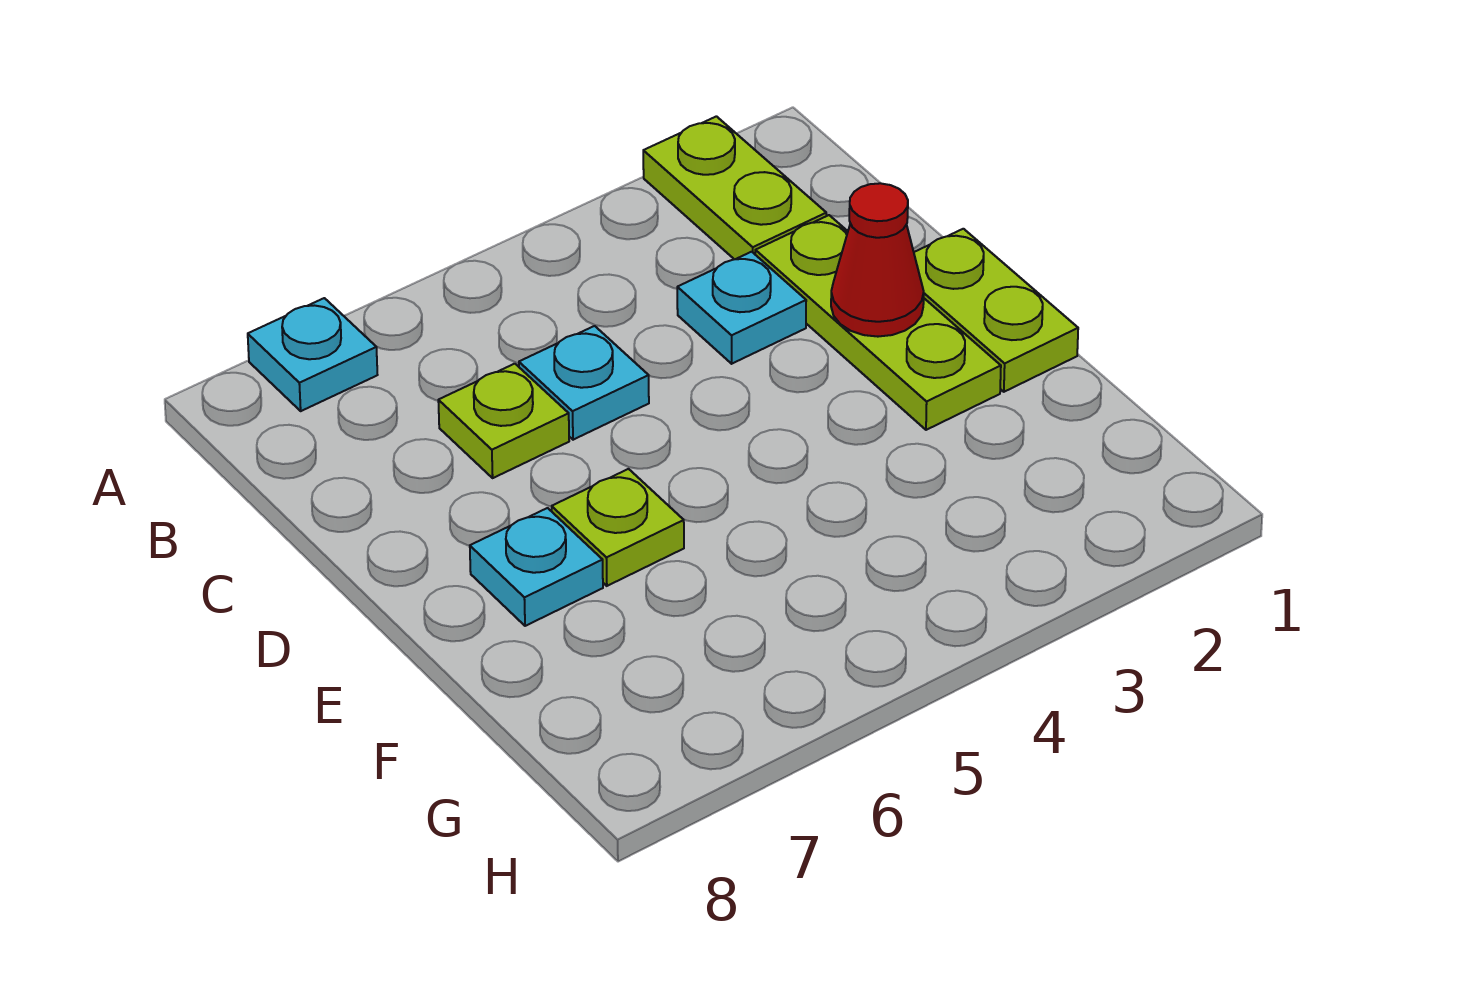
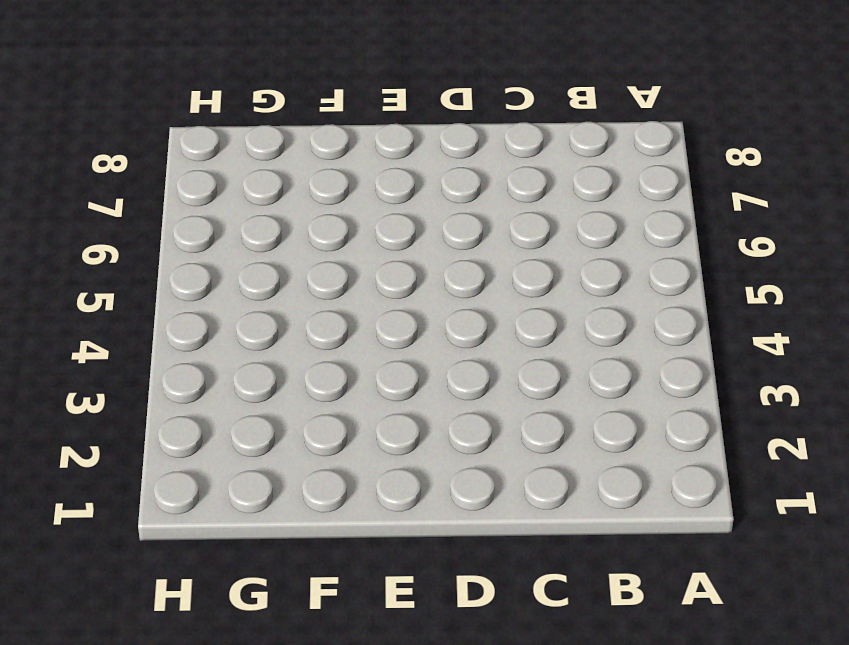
none -> lime plate A2:B2 level 1
none -> cyan plate A7 level 1

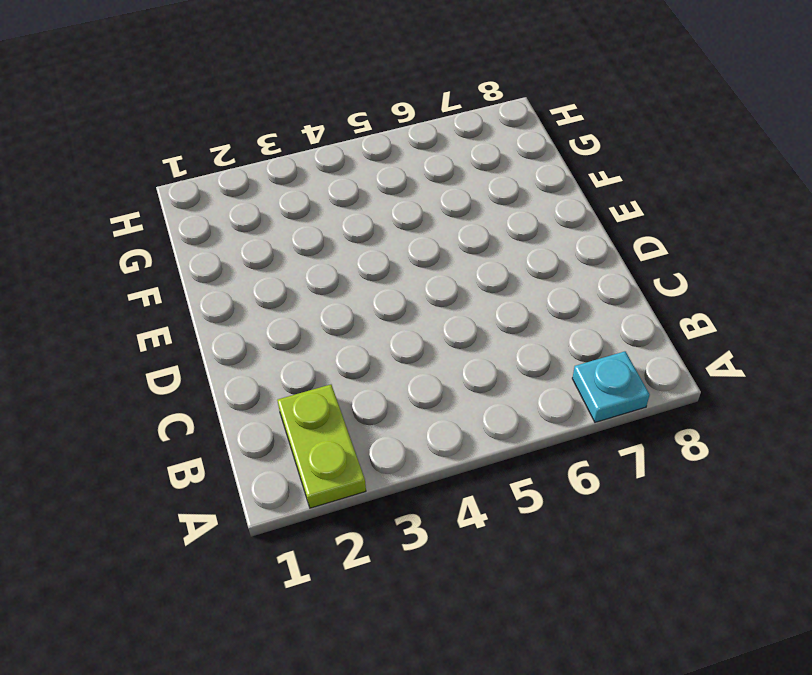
none -> lime plate C2:E2 level 1
none -> cyan plate C3 level 1

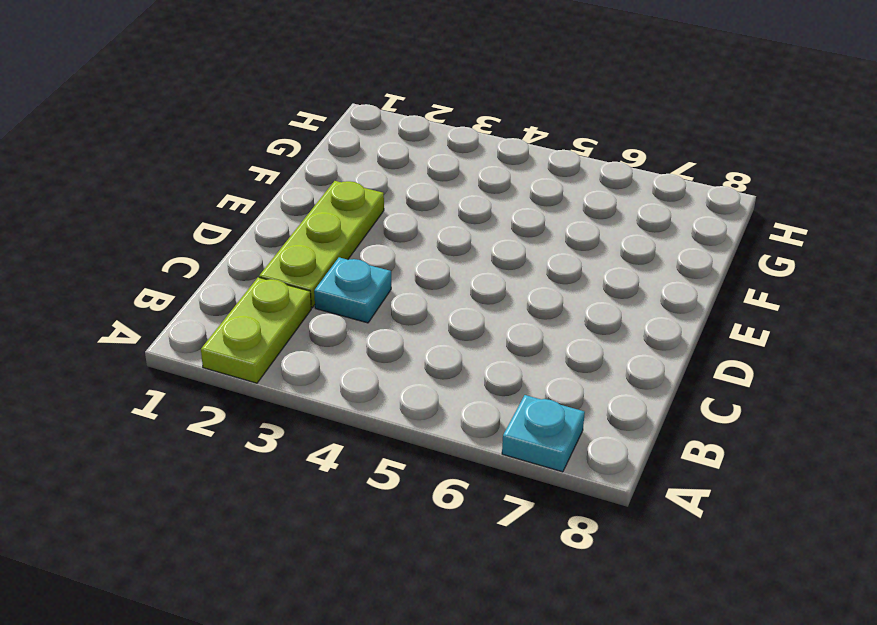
none -> cyan plate C5 level 1
none -> lime plate C6 level 1

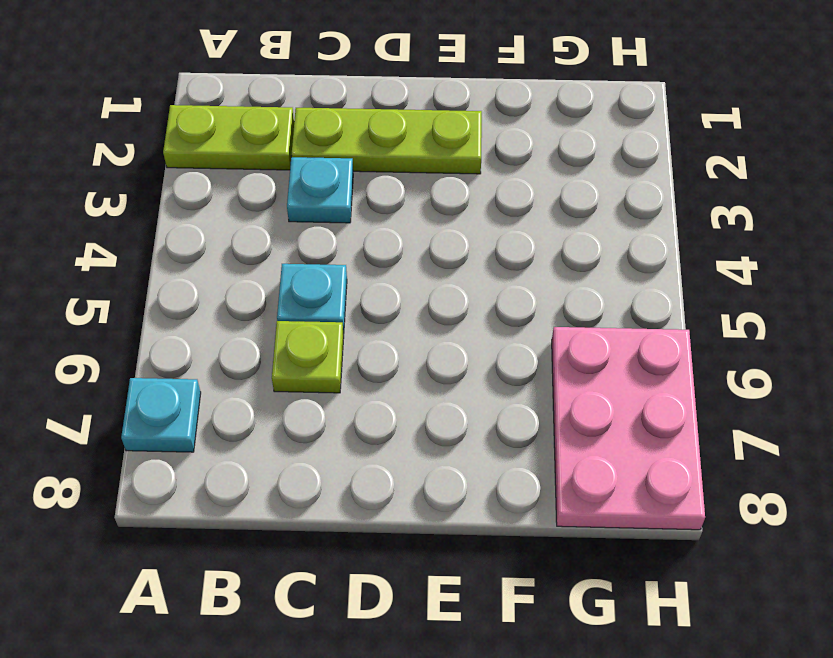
pink plate G6:H8 level 1 -> none
none -> lime plate D1:E1 level 1
none -> lime plate E6 level 1

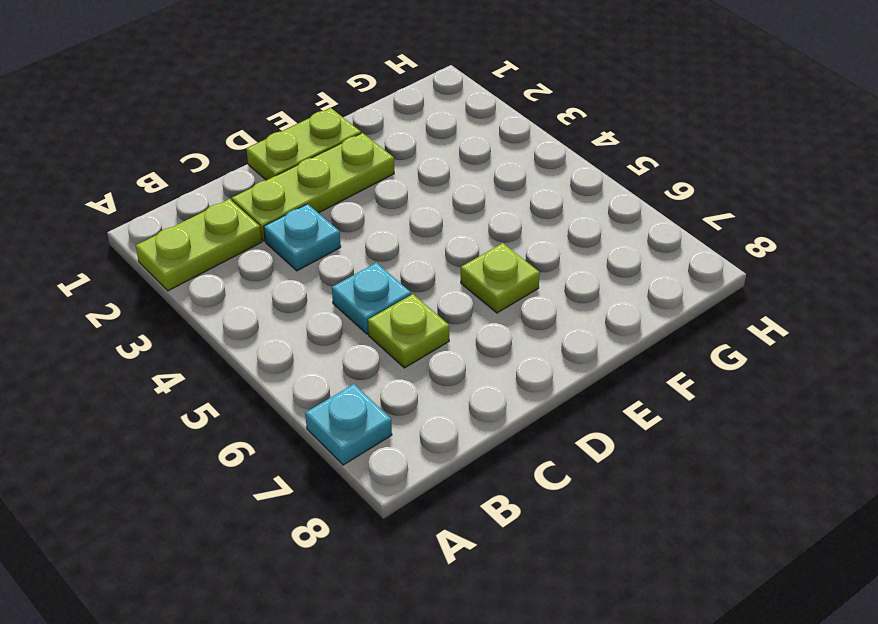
none -> cyan plate E7 level 1
none -> red cone D2 level 2

